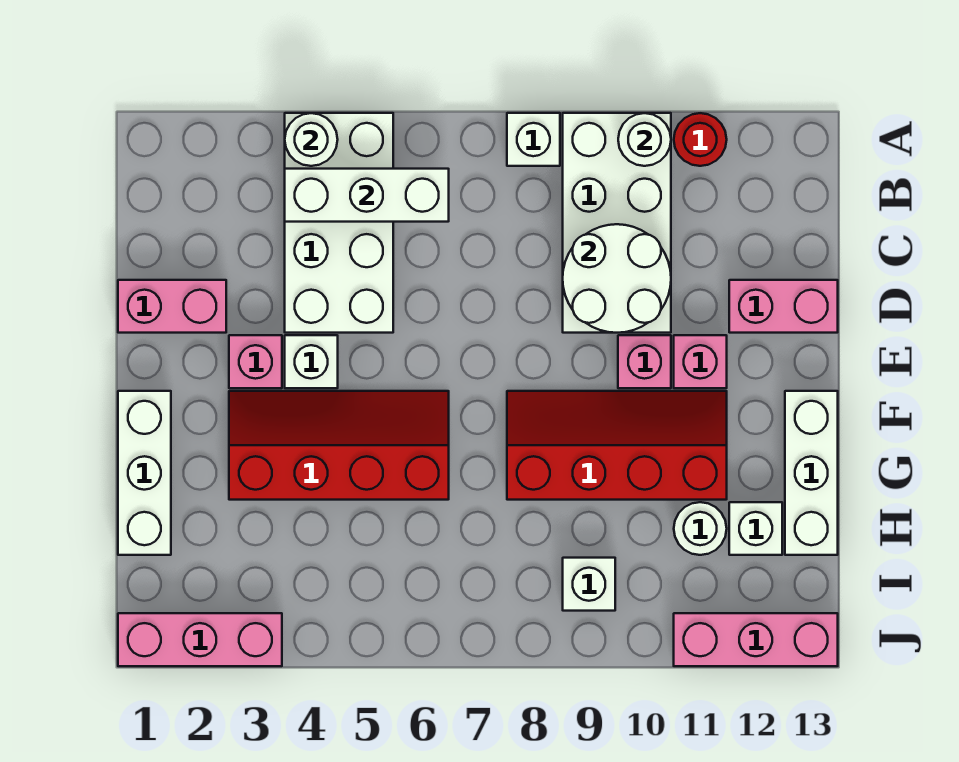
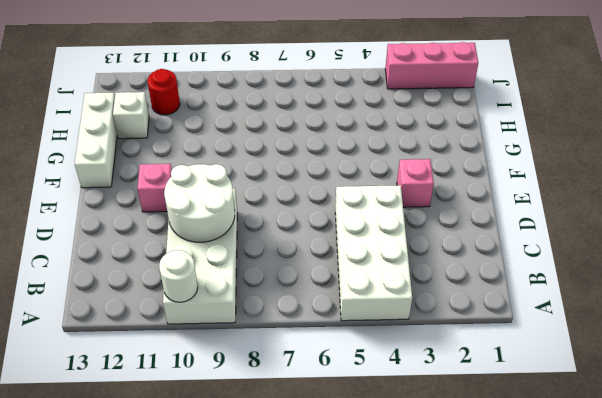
red round brick I11 level 1 -> red round brick A11 level 1
none -> white brick A8 level 1
none -> pink brick D1:D2 level 1
none -> pink brick D12:D13 level 1

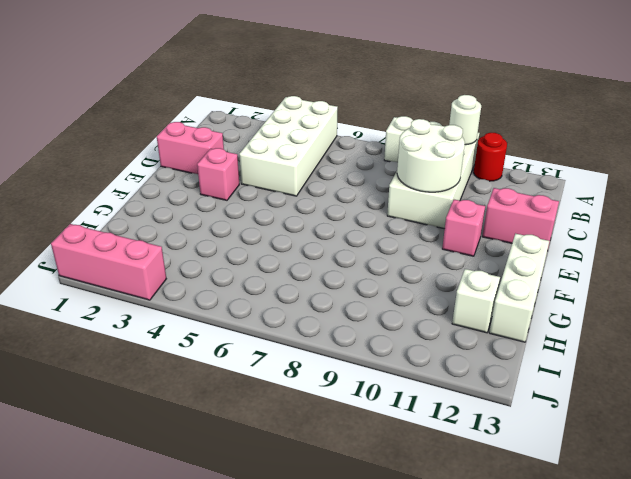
none -> white brick E4 level 1
none -> pink brick E10 level 1
none -> white brick F1:H1 level 1

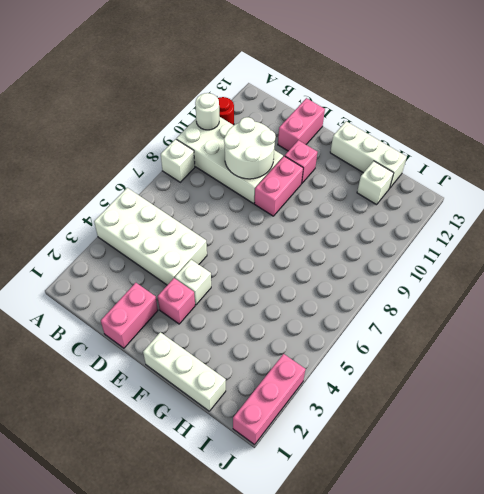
pink brick E9:E10 level 1 -> pink brick E10 level 1
none -> red slope F3:G6 level 1 top G
none -> red slope F8:G11 level 1 top G
none -> white round brick H11 level 1

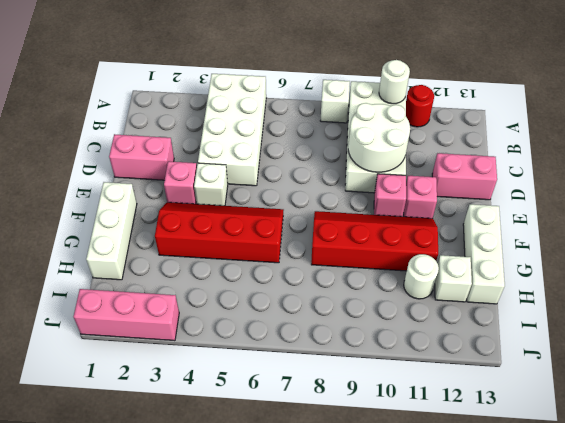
none -> white brick I9 level 1
none -> pink brick J11:J13 level 1
none -> white round brick A4 level 2

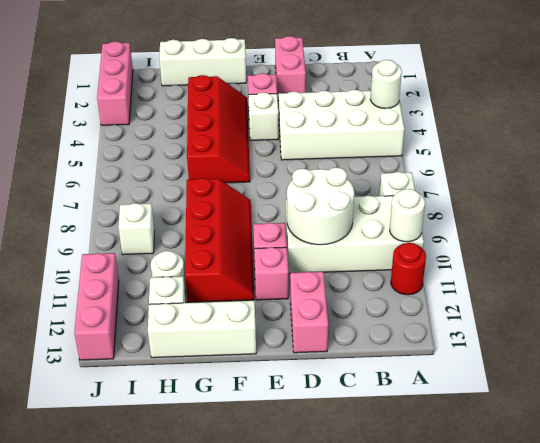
none -> white brick B4:B6 level 2

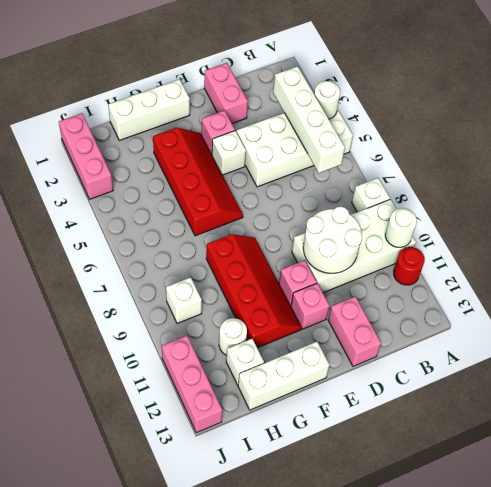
white brick B3:B6 level 2 -> white brick B4:B6 level 2

